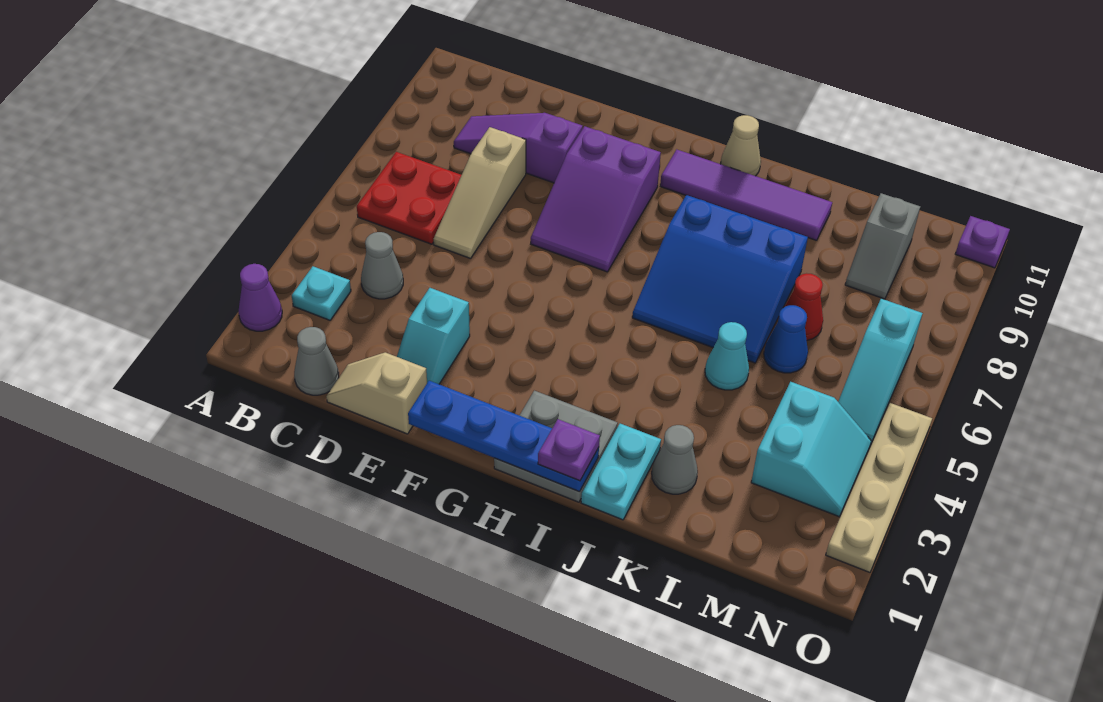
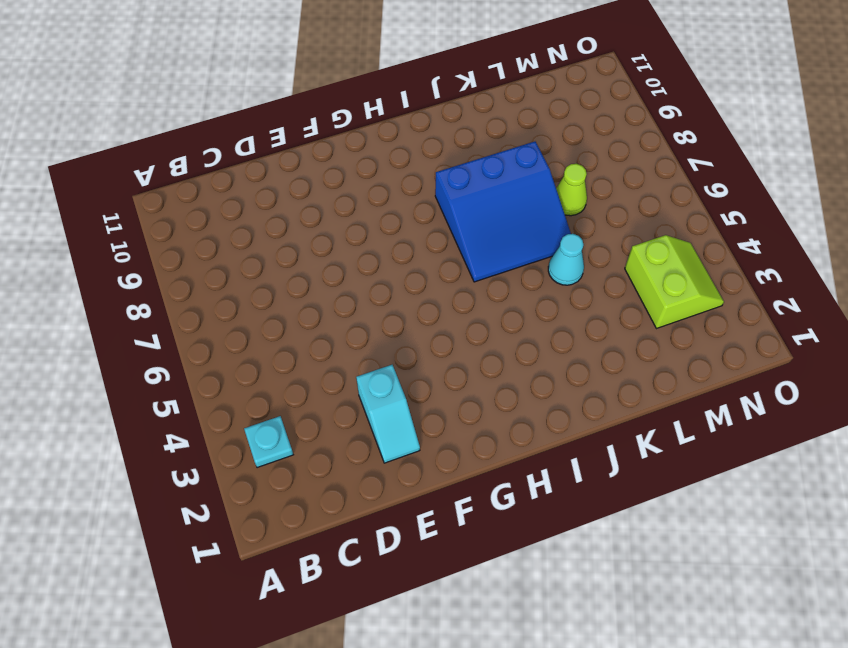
lime cone L7 level 1 -> red cone L7 level 1
lime slope M3:N4 level 1 top M -> cyan slope M3:N4 level 1 top M
none -> purple cone A2 level 1
none -> red plate B6:C7 level 1
none -> grey cone C1 level 1

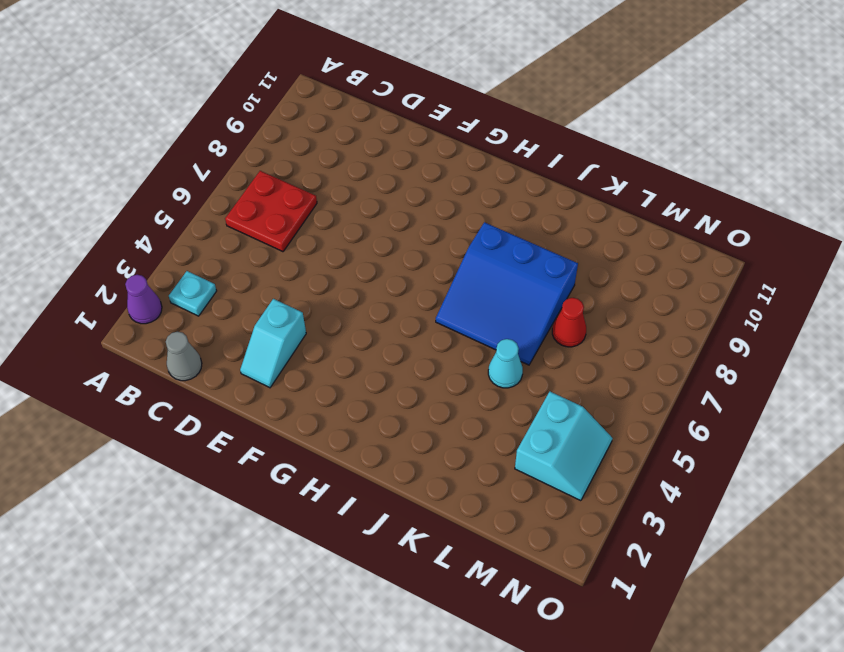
none -> grey cone C4 level 1
none -> purple slope C9:E9 level 1 top E
none -> tan slope D1:E1 level 1 top E

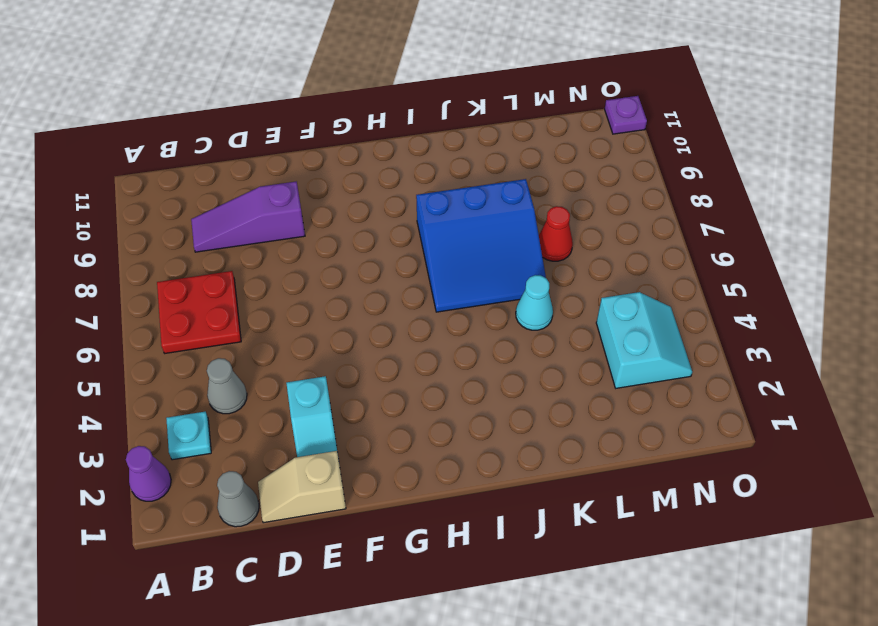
none -> tan slope D6:D8 level 1 top 8
none -> purple slope F7:G9 level 1 top 9
none -> grey plate H1:I2 level 1

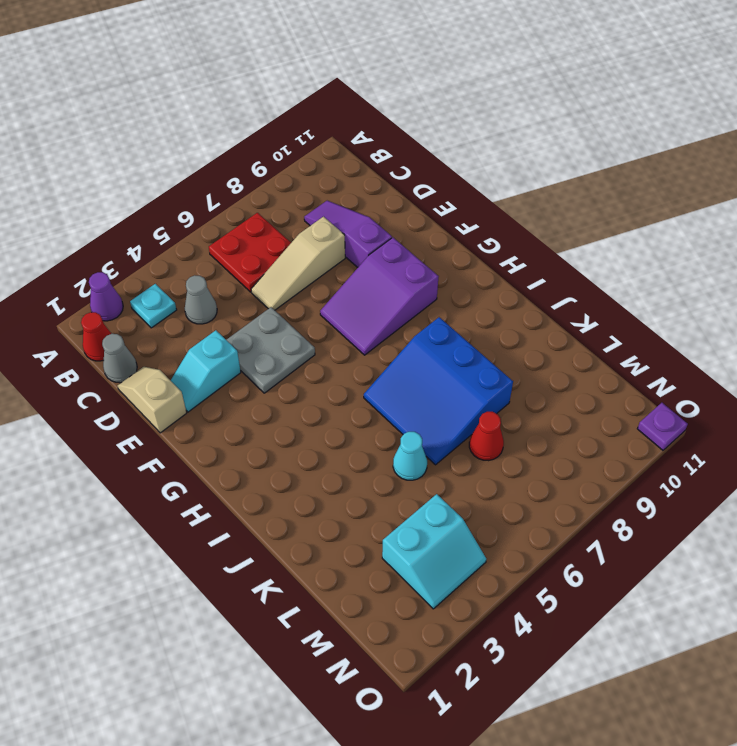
red cone B1 level 1 -> none
grey plate E4:F5 level 1 -> grey plate H1:I2 level 1
none -> purple tile H10:K10 level 1
none -> tan cone I11 level 1
none -> cyan plate J1:J2 level 1

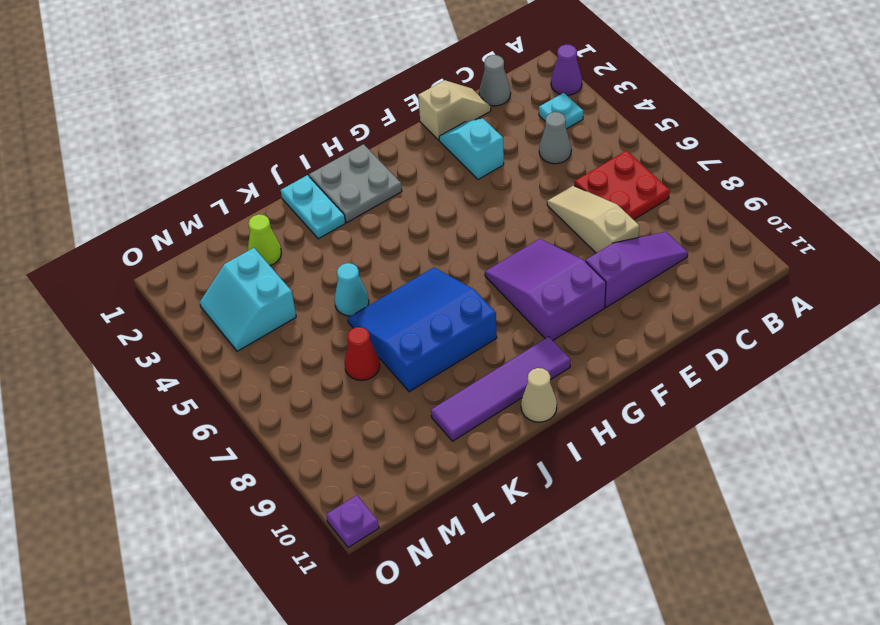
lime cone L2 level 1 -> none
none -> grey cone K2 level 1
none -> blue cone L6 level 1
none -> grey slope M9:M10 level 1 top 10

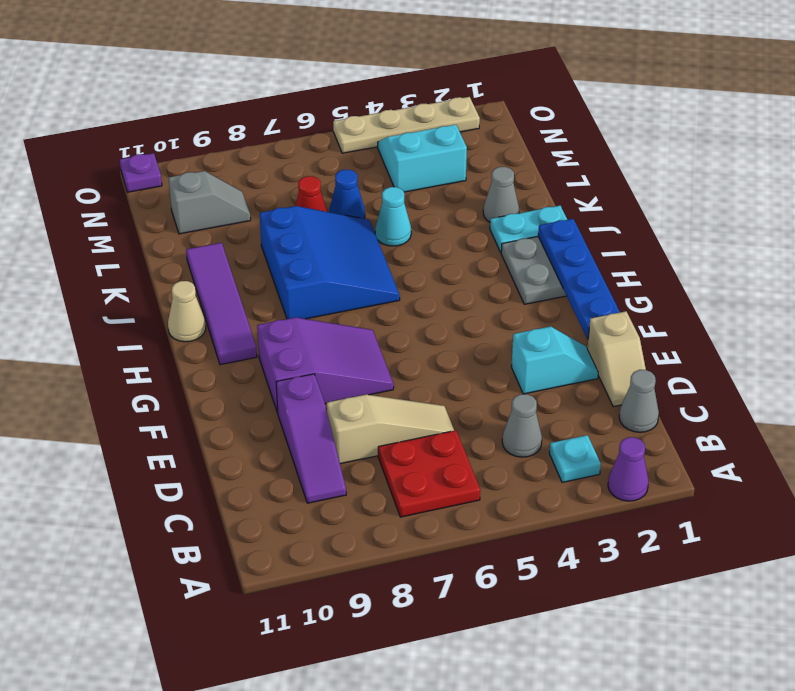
none -> cyan slope N5:N7 level 1 top 7
none -> purple plate I1 level 3

